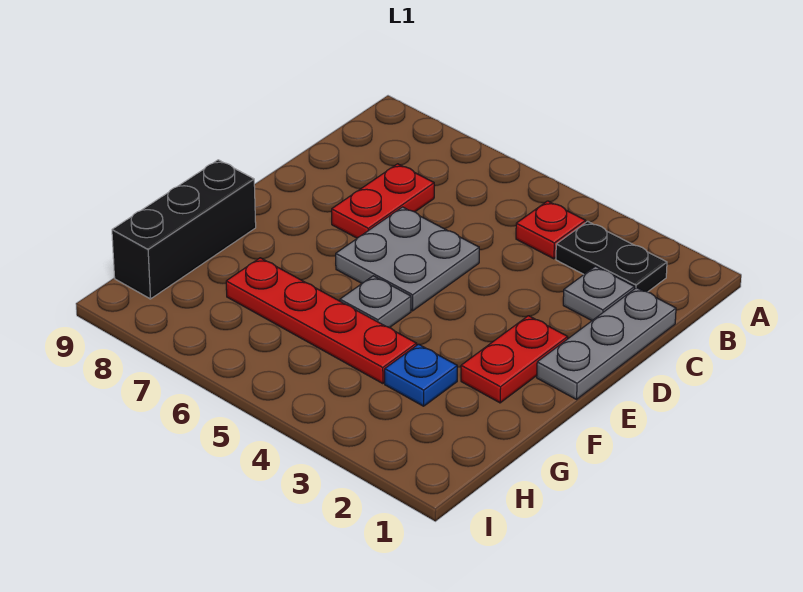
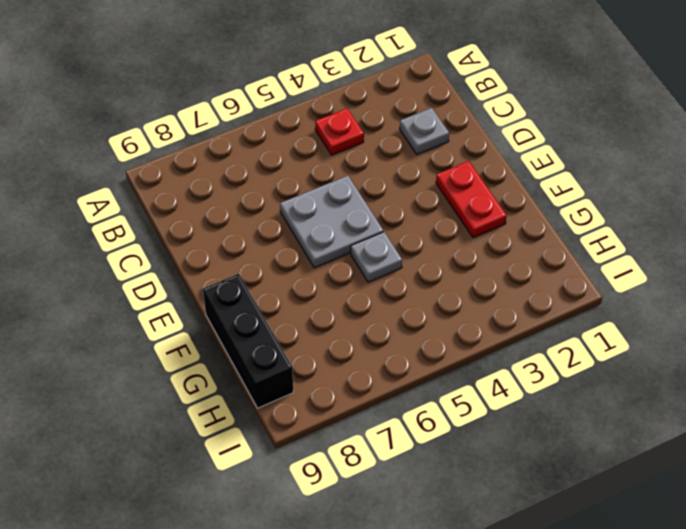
none -> black plate B2:B3 level 1
none -> grey plate C1:E1 level 1

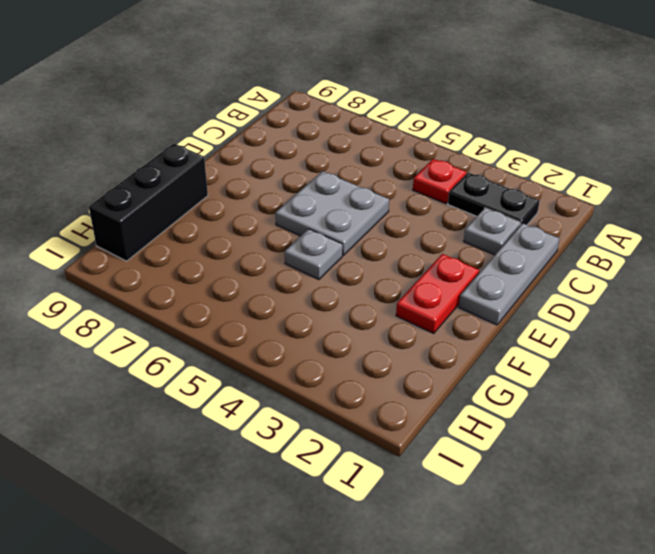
none -> red plate C7:D7 level 1
none -> blue plate G3 level 1

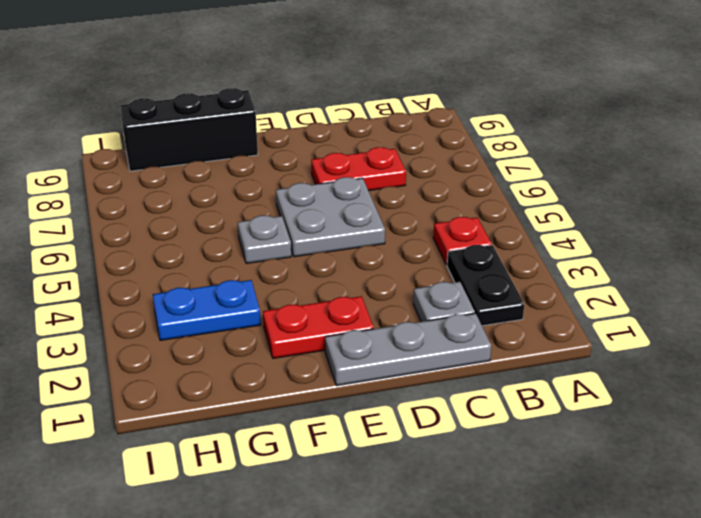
blue plate G3:H3 level 1 -> blue plate G3 level 1
none -> red plate G4:G7 level 1

